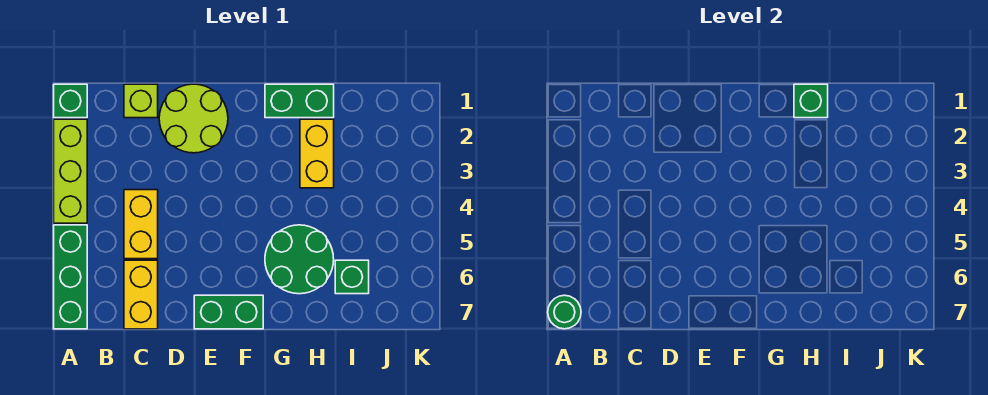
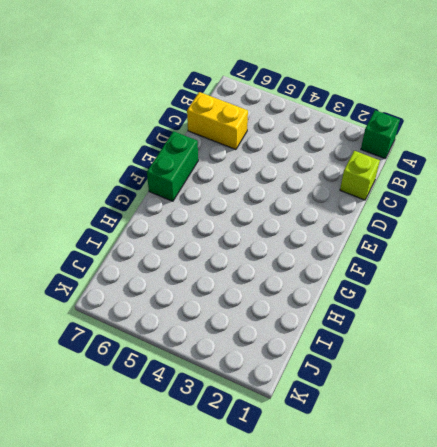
none -> lime brick A2:A4 level 1
none -> green brick A5:A7 level 1
none -> yellow brick C4:C5 level 1

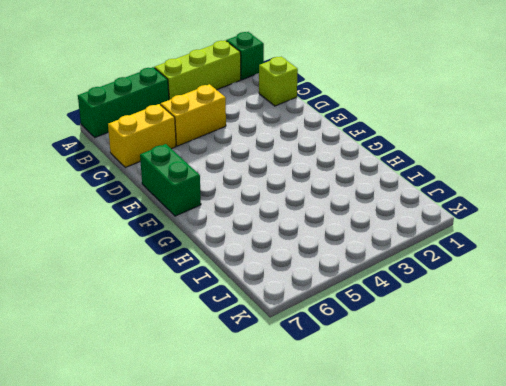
none -> lime round brick D1:E2 level 1
none -> green brick G1:H1 level 1
none -> green round brick G5:H6 level 1

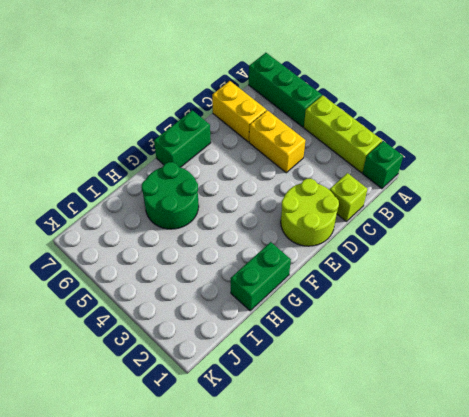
none -> yellow brick H2:H3 level 1
none -> green brick I6 level 1
none -> green round brick A7 level 2

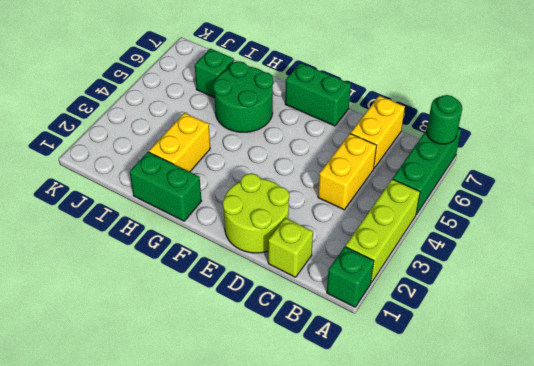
none -> green brick H1 level 2

